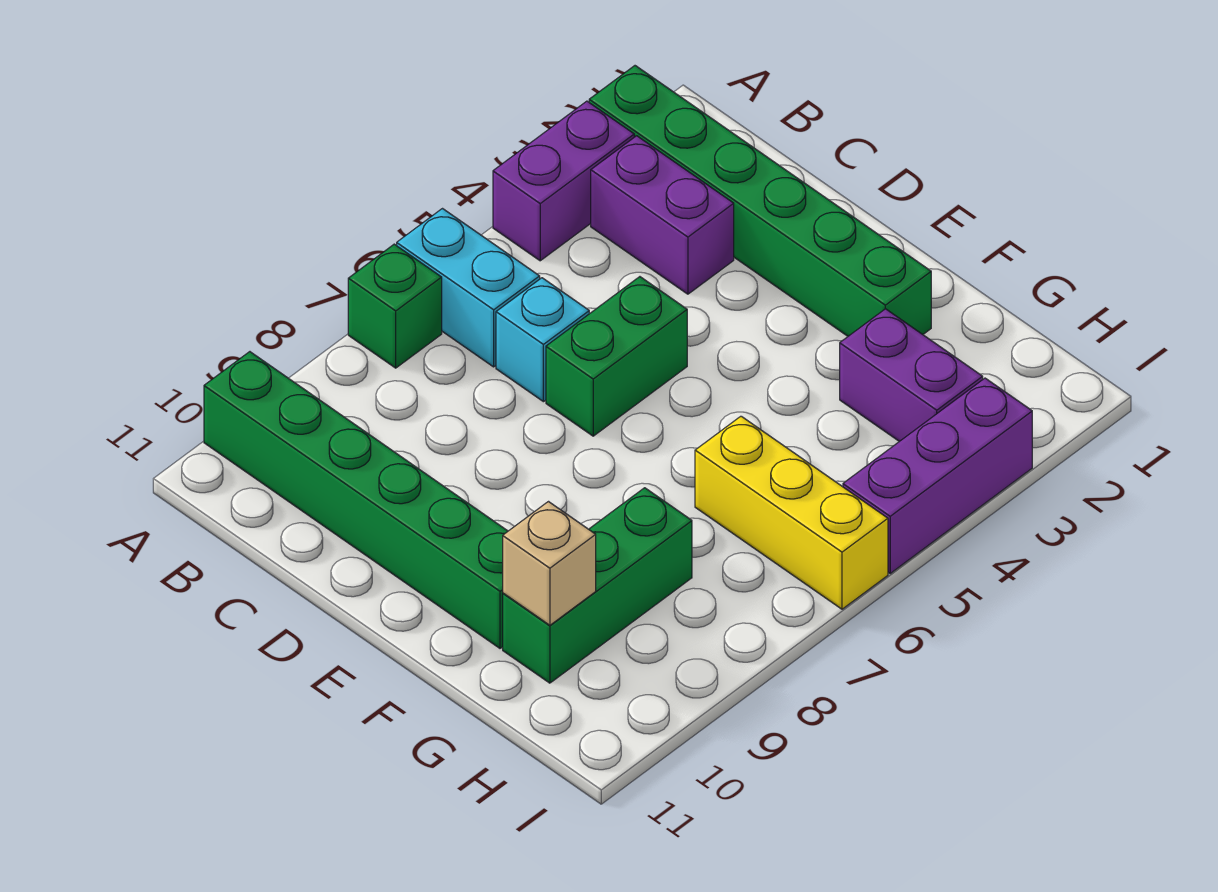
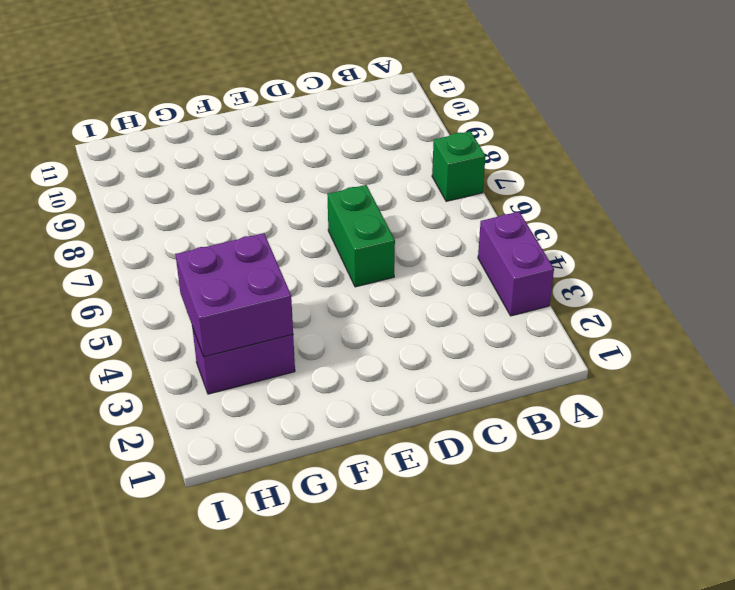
purple brick G3:H4 level 2 -> none
none -> green brick A2:F2 level 1
none -> cyan brick A6:B6 level 1
none -> green brick A10:F10 level 1

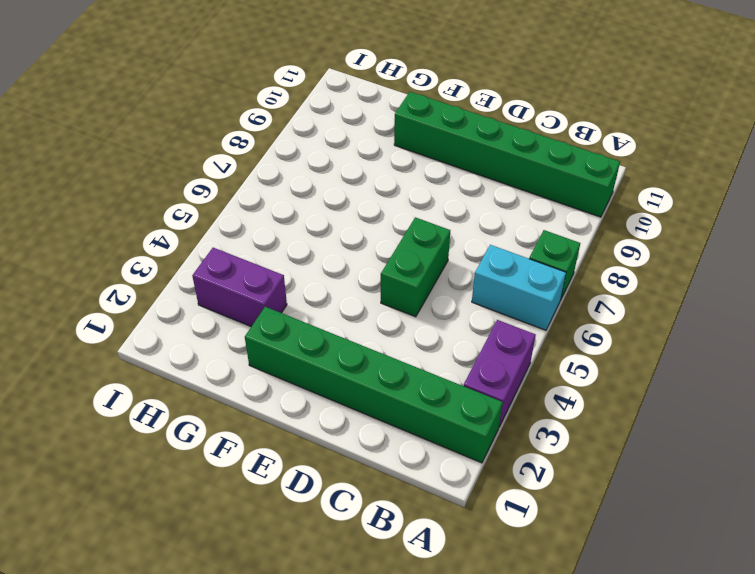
none -> purple brick B3:C3 level 1
none -> cyan brick C6 level 1
none -> yellow brick G6:I6 level 1

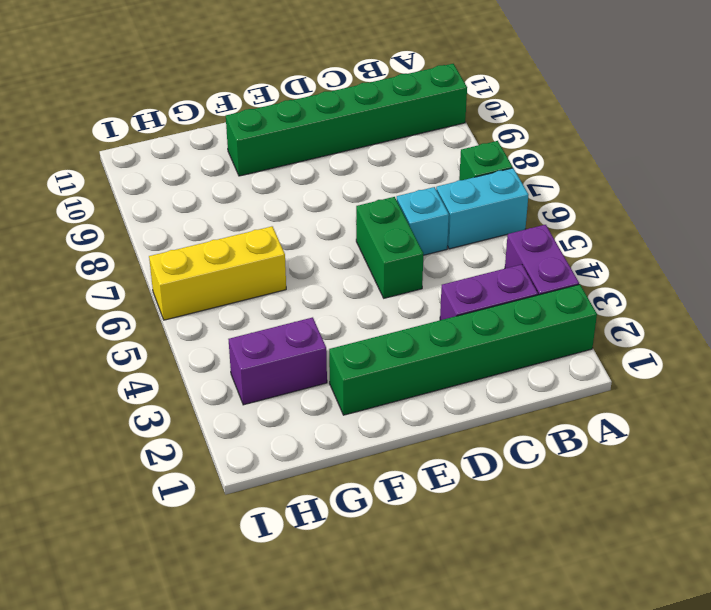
none -> green brick G8:G10 level 1
none -> purple brick I3:I5 level 1
none -> tan brick G10 level 2

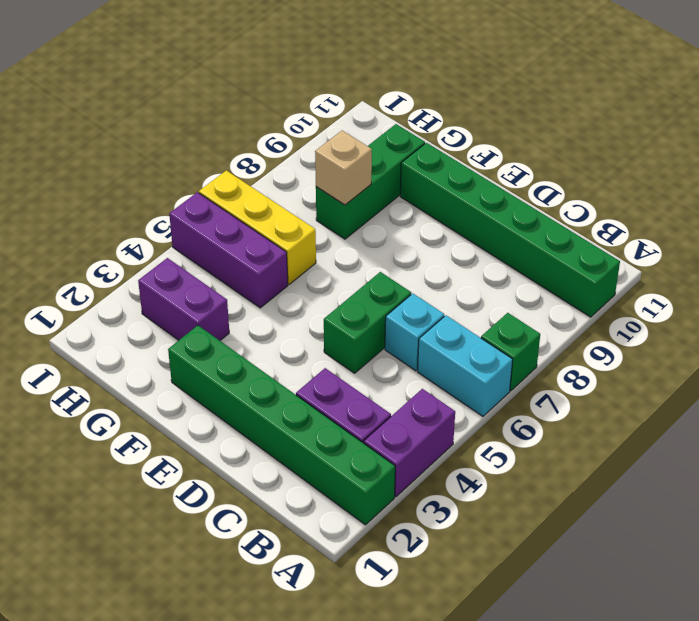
purple brick G5:I5 level 1 -> purple brick I3:I5 level 1
tan brick G8 level 2 -> tan brick G10 level 2

